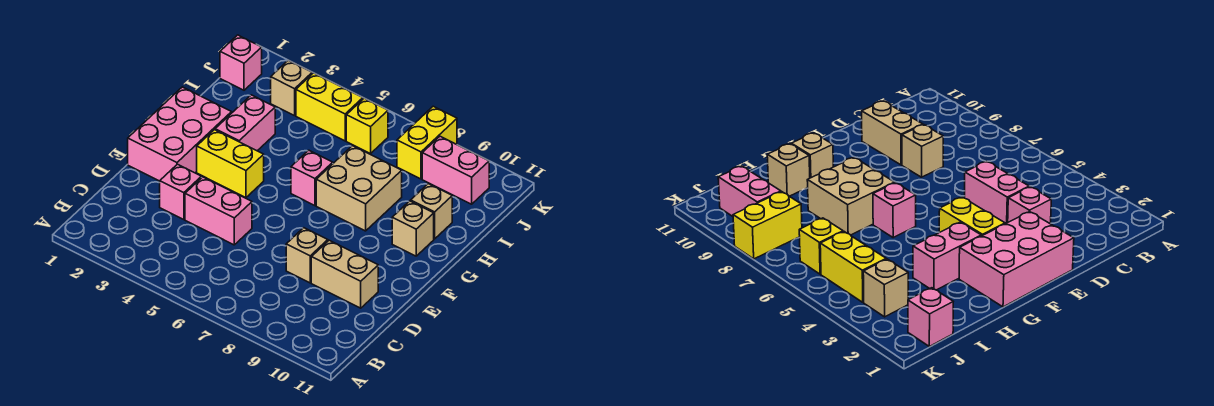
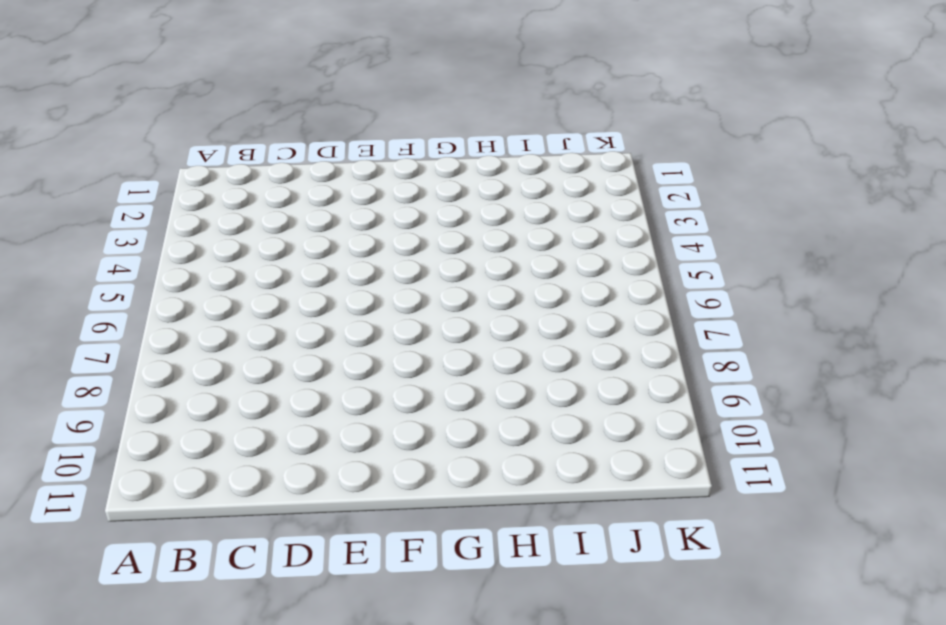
none -> pink brick D3 level 1
none -> pink brick D4:D5 level 1
none -> tan brick D8 level 1

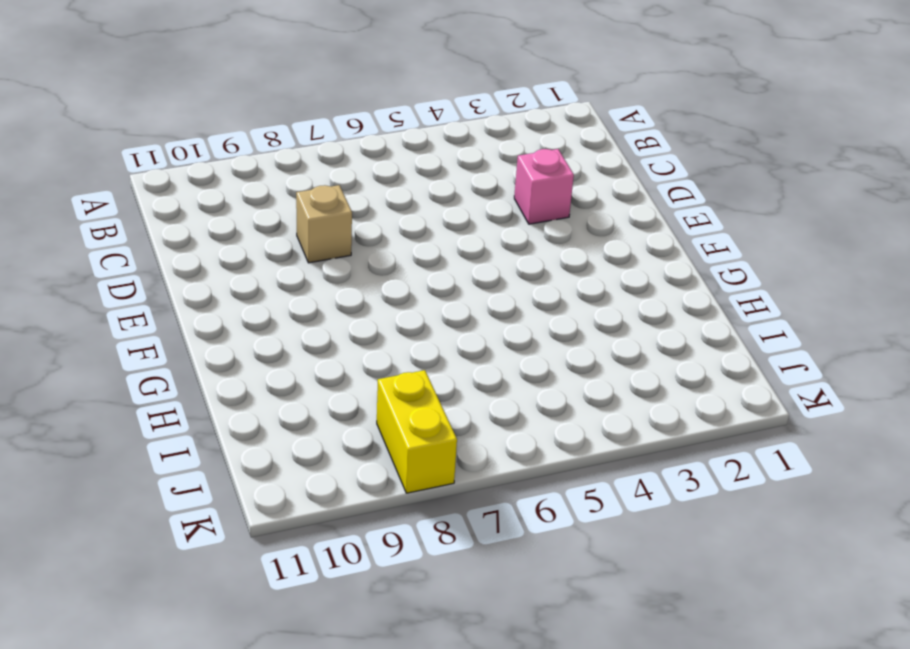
none -> pink brick D4:D5 level 1
none -> tan brick D9:D10 level 1
none -> pink brick E1:G2 level 1

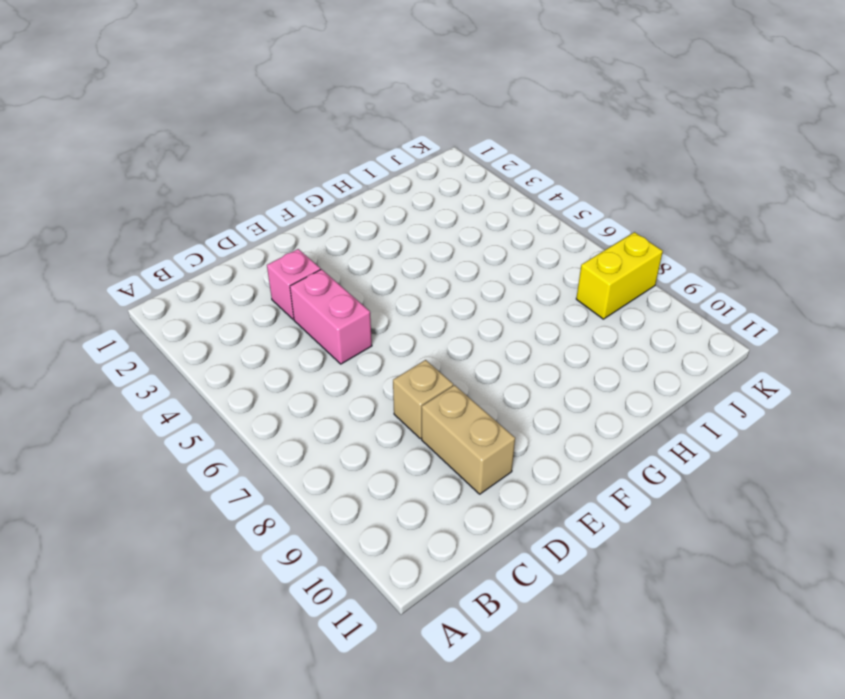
none -> pink brick E1:G2 level 1
none -> yellow brick F3:F4 level 1
none -> pink brick G3:H3 level 1

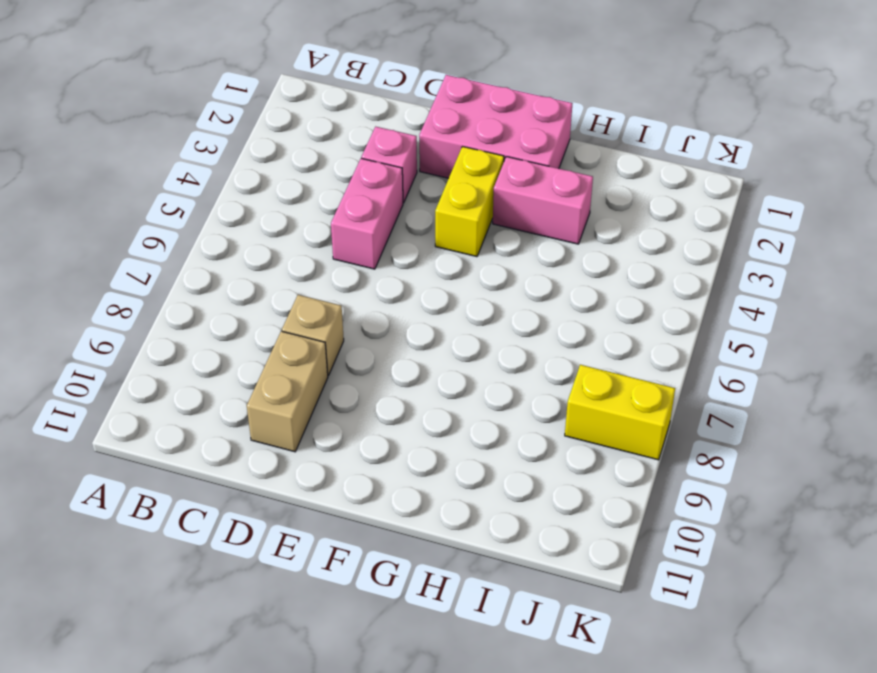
none -> pink brick G6 level 1
none -> tan brick G7:H8 level 1
none -> tan brick G10 level 1

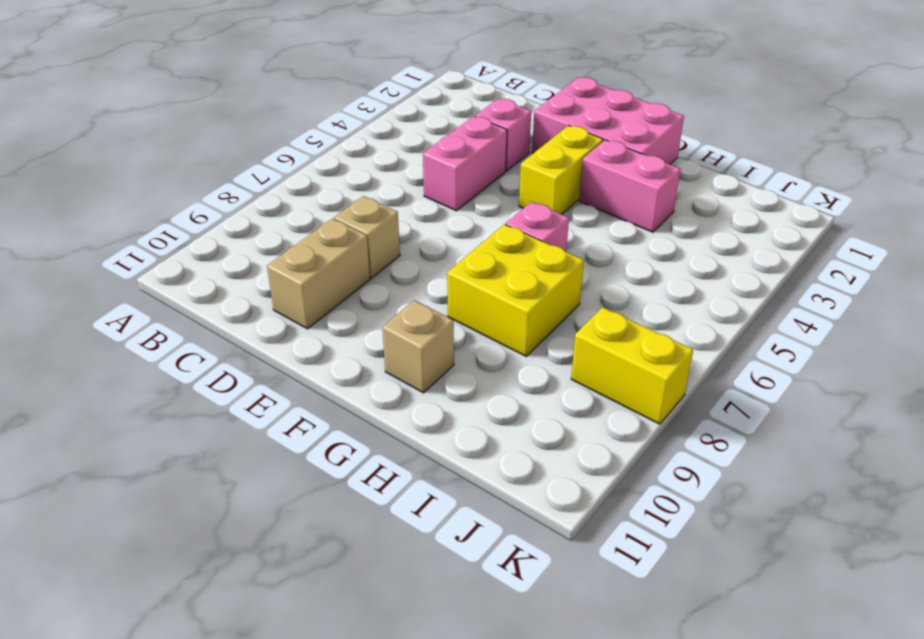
yellow brick G7:H8 level 1 -> tan brick G7:H8 level 1
none -> tan brick H10 level 1
none -> pink brick J1 level 1
none -> tan brick J3 level 1

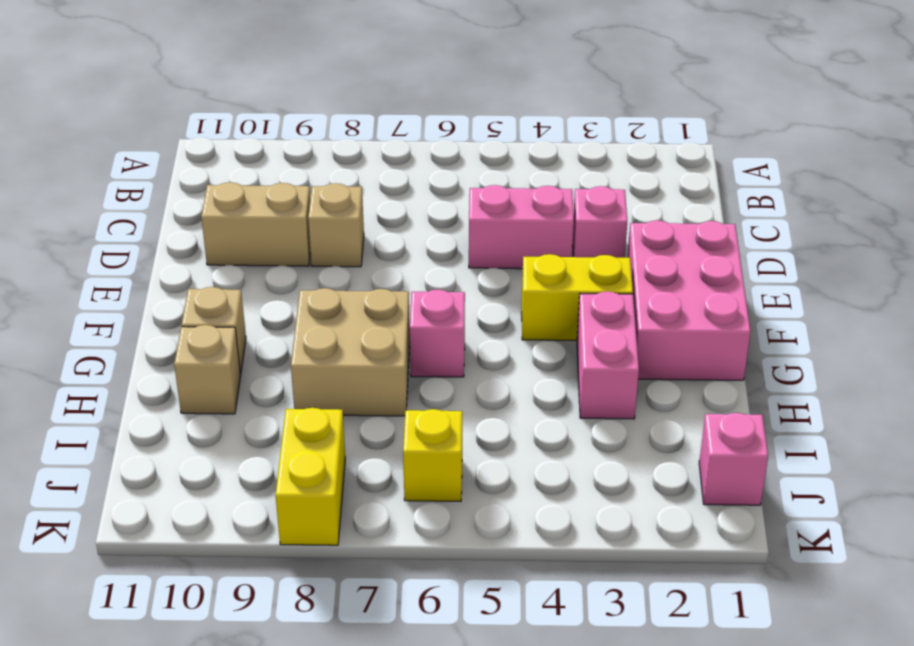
none -> tan brick J3 level 1
none -> yellow brick J4:J5 level 1
none -> pink brick J9:J10 level 1

